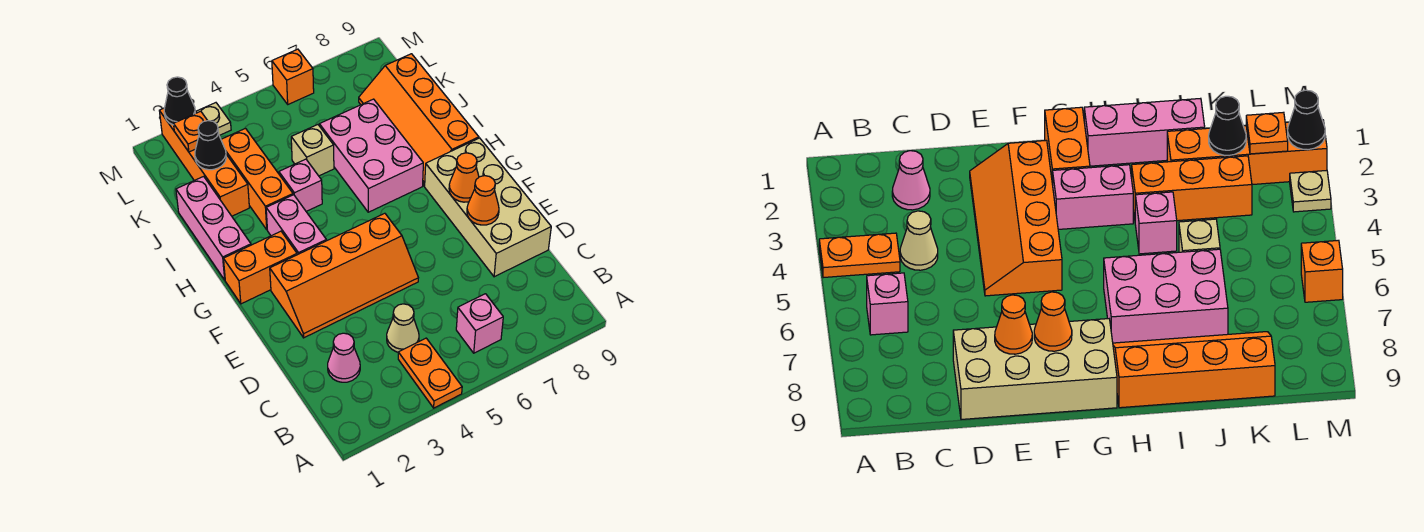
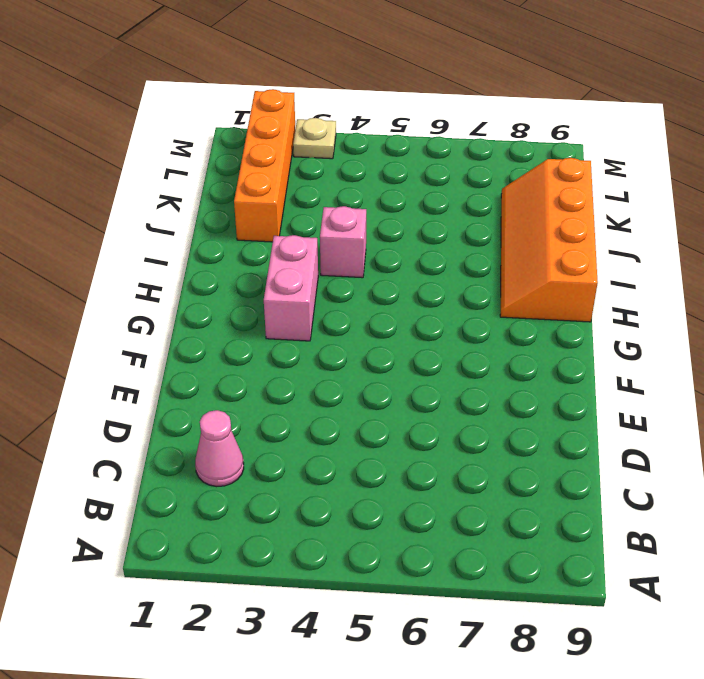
none -> orange plate A4:B4 level 1
none -> pink brick B6 level 1
none -> tan cone C4 level 1

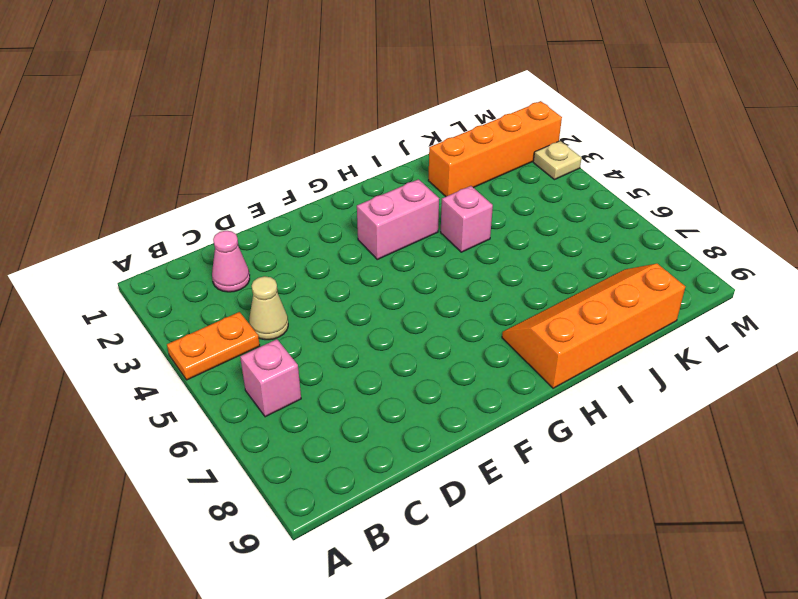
none -> tan brick D8:G9 level 1
none -> orange slope E2:F5 level 1 top F
none -> orange brick G1:G2 level 1

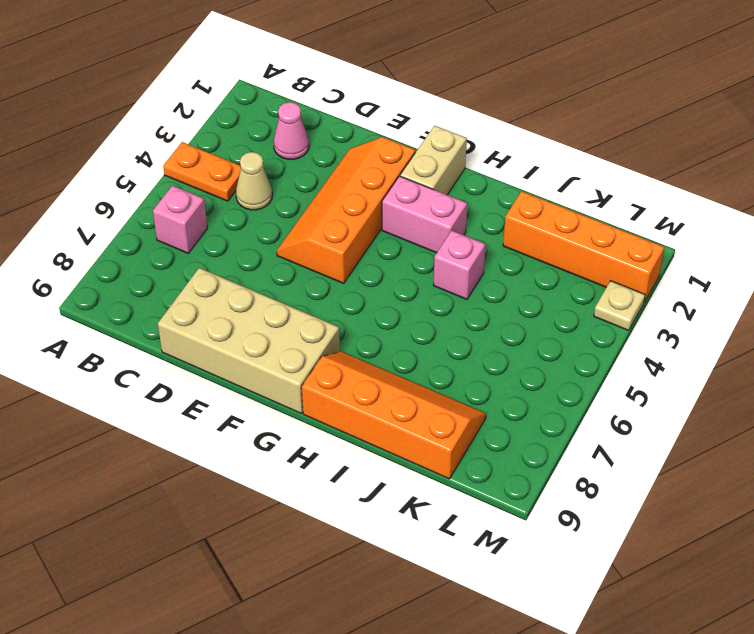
tan brick G1:G2 level 1 -> orange brick G1:G2 level 1
none -> pink brick H1:J1 level 1
none -> pink brick H6:J7 level 1
none -> orange brick I3:K3 level 1

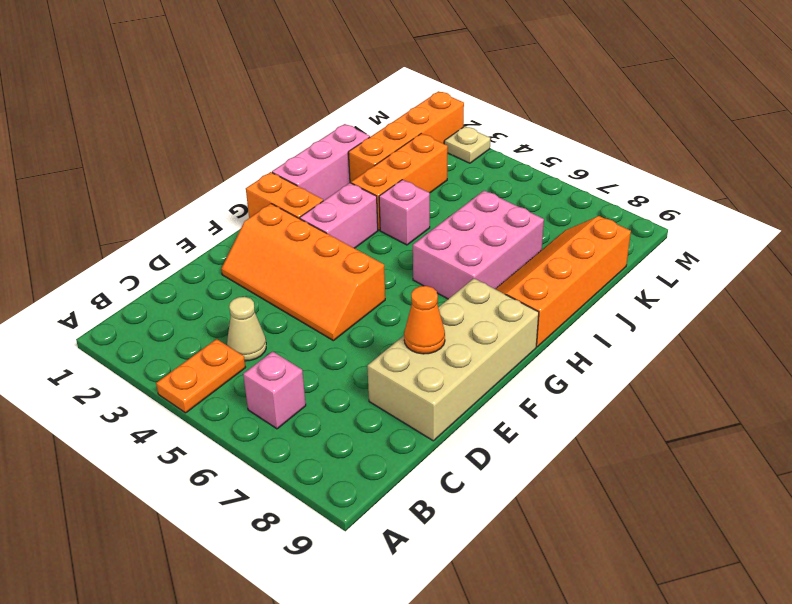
none -> pink cone C2 level 1
none -> tan brick J5 level 1
none -> orange brick M6 level 1

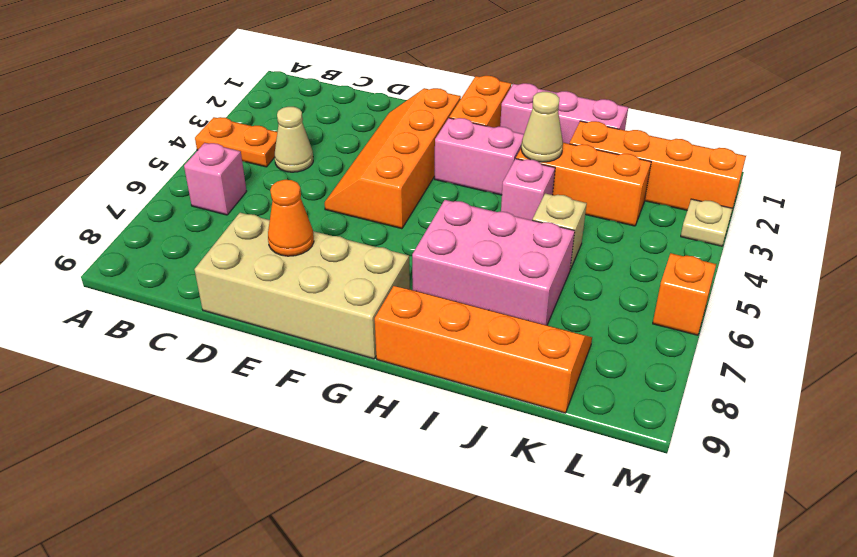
tan cone I3 level 2 -> none
none -> pink cone C2 level 1
none -> orange cone F8 level 2
none -> black cone K2 level 2

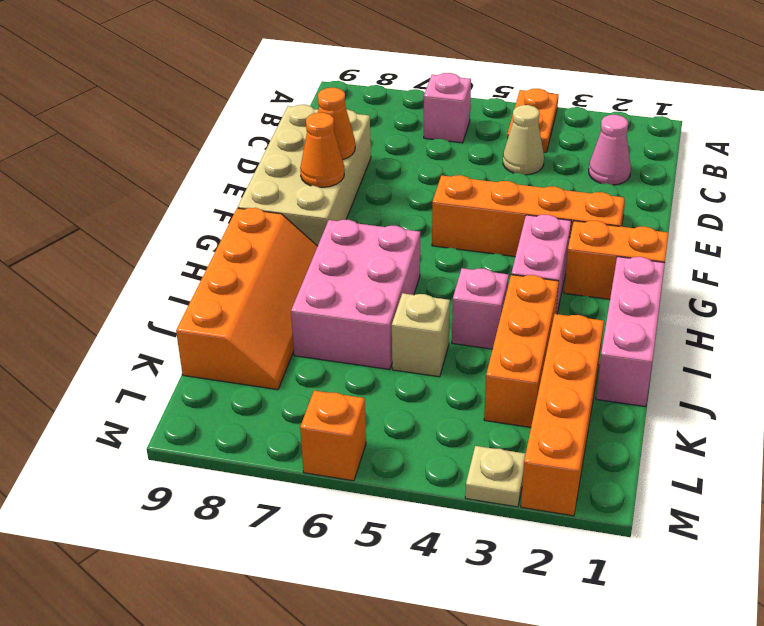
none -> black cone K2 level 2
none -> orange plate L2 level 2
none -> black cone M2 level 2

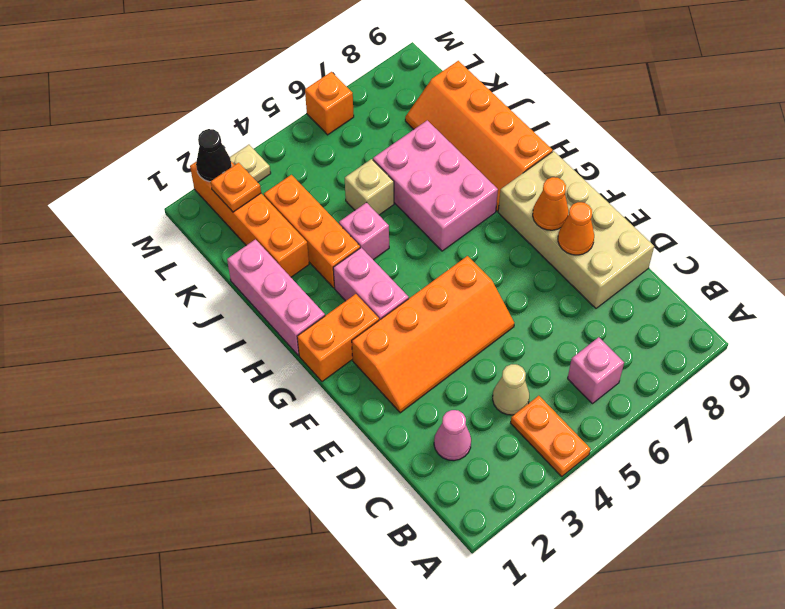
none -> black cone K2 level 2

